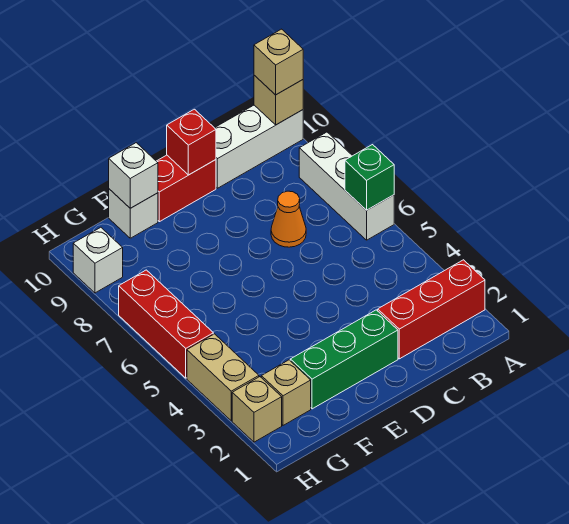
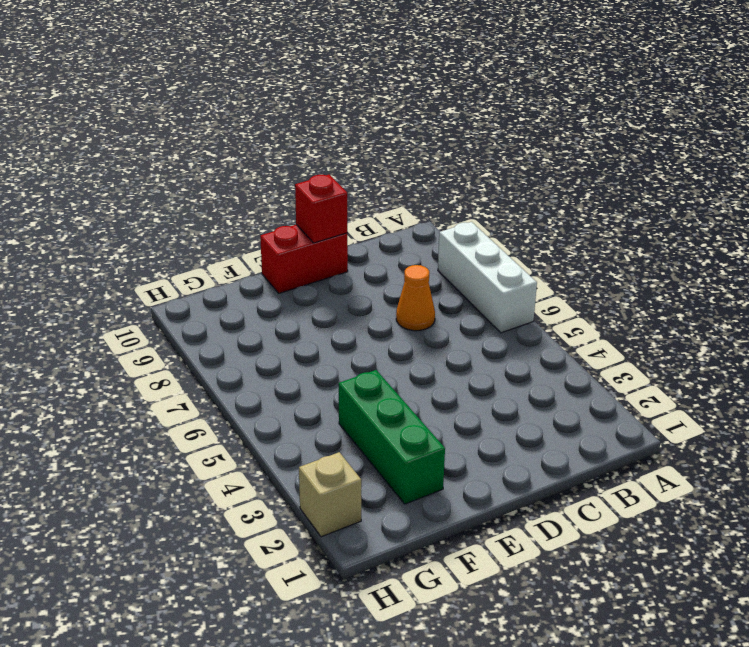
green brick F2:F4 level 1 -> green brick D2:F2 level 1
none -> red brick A2:C2 level 1
none -> white brick A10:C10 level 1
none -> white brick F10 level 1

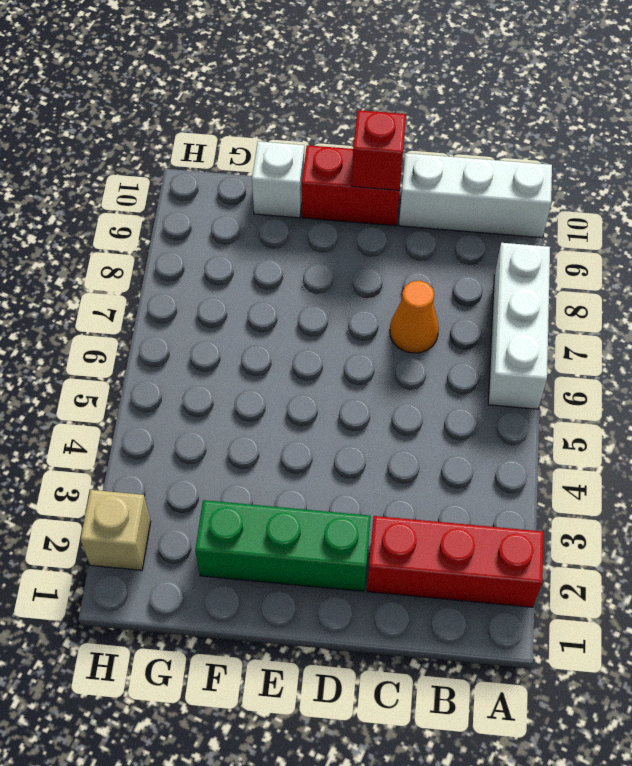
none -> tan brick G2 level 1
none -> tan brick H3:H4 level 1
none -> red brick H5:H7 level 1

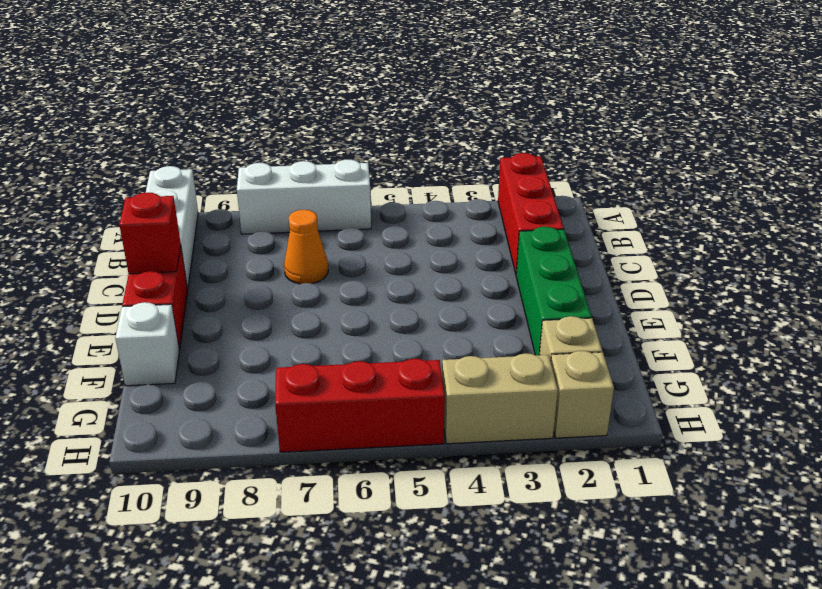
none -> white brick H9 level 1
none -> green brick A6 level 2
none -> tan brick A10 level 2

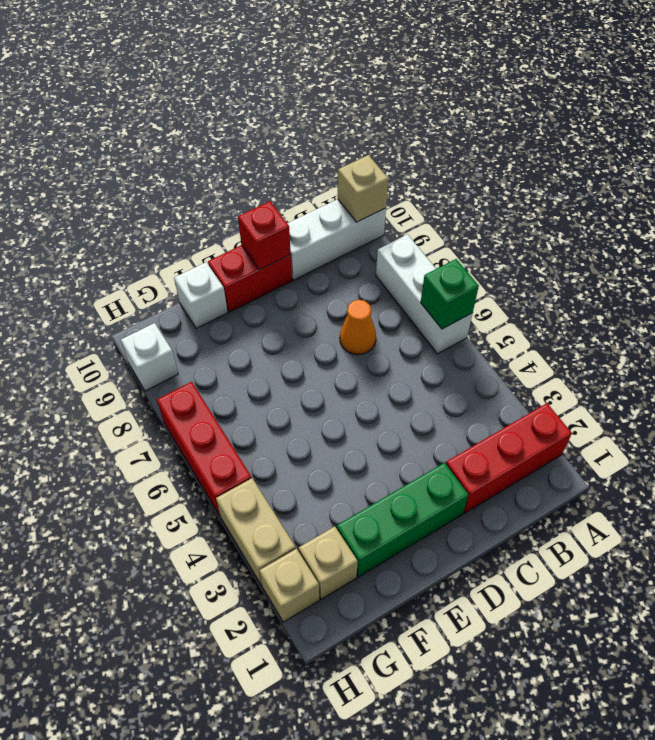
none -> white brick F10 level 2
none -> tan brick A10 level 3

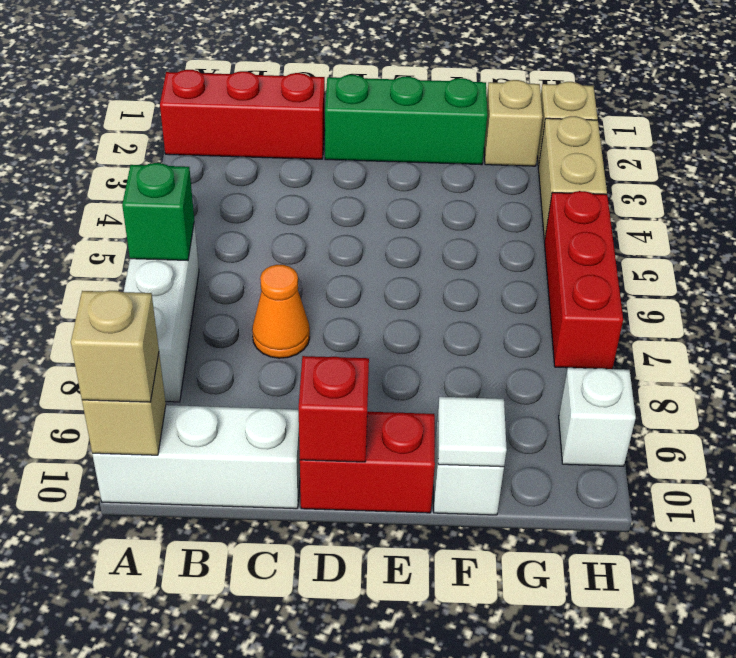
white tile F10 level 2 -> white brick F10 level 2

